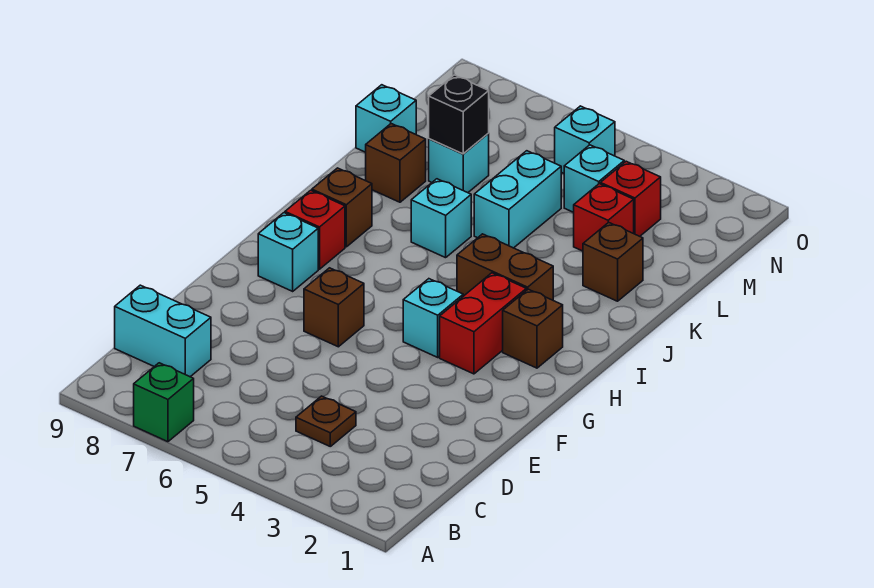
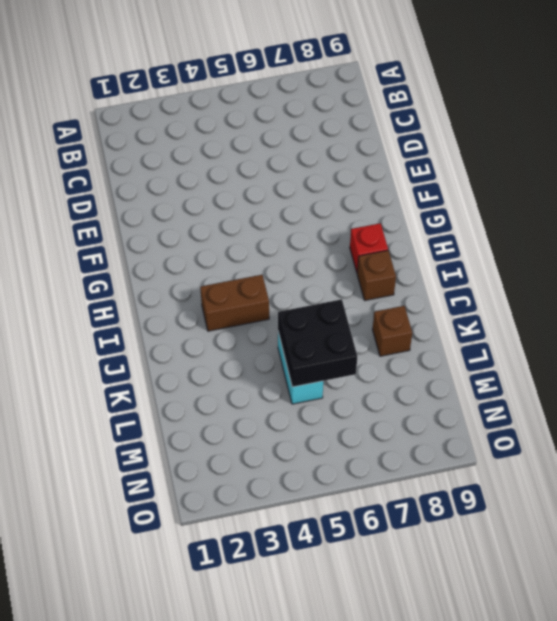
black brick K5:L6 level 2 -> none
none -> green brick A7 level 1
none -> brown plate C4 level 1
none -> cyan brick C8:C9 level 1

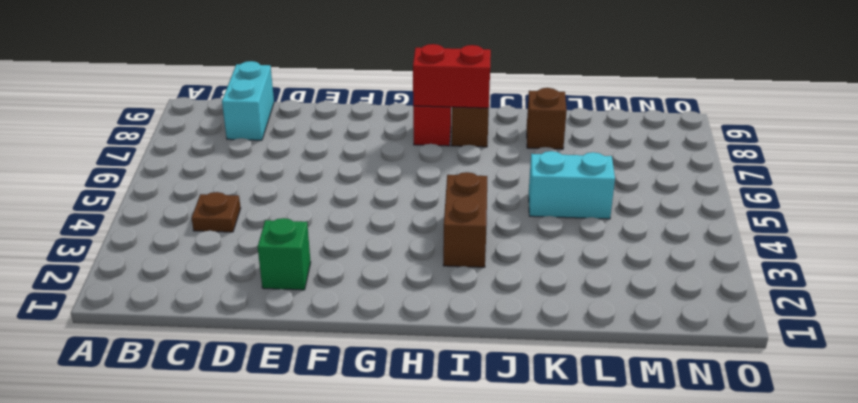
green brick E2 level 1 -> green brick A7 level 1
red brick H8:I8 level 2 -> red brick G3:H3 level 1
none -> brown brick F6 level 1
none -> cyan brick G4 level 1
none -> cyan brick G8 level 1

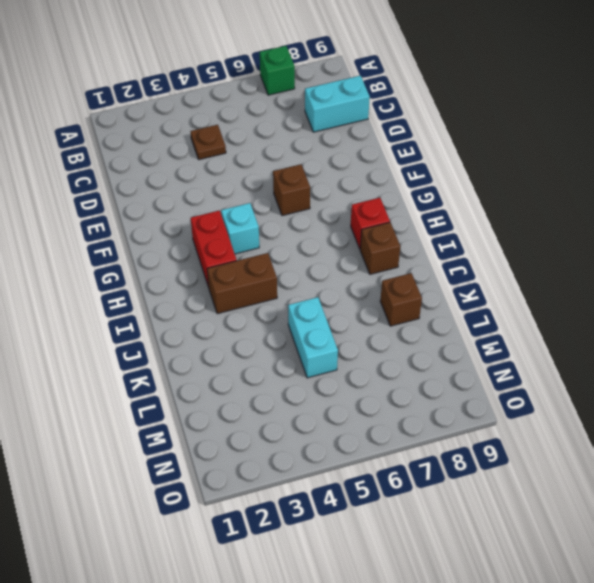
none -> cyan brick G8 level 1
none -> brown brick H2 level 1
none -> cyan brick J6 level 1

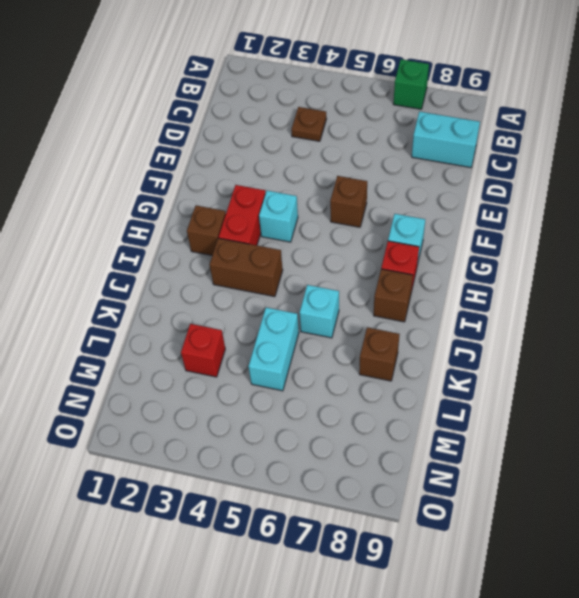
none -> brown brick K2 level 1
none -> cyan brick L7 level 1
none -> cyan brick L9 level 1

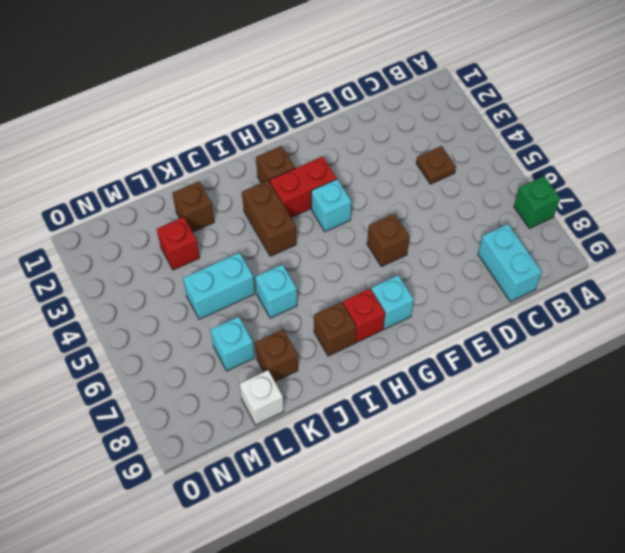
white brick L9 level 1 -> cyan brick L9 level 1
none -> red brick M3 level 1
none -> cyan brick M4 level 1
none -> cyan brick N5 level 1

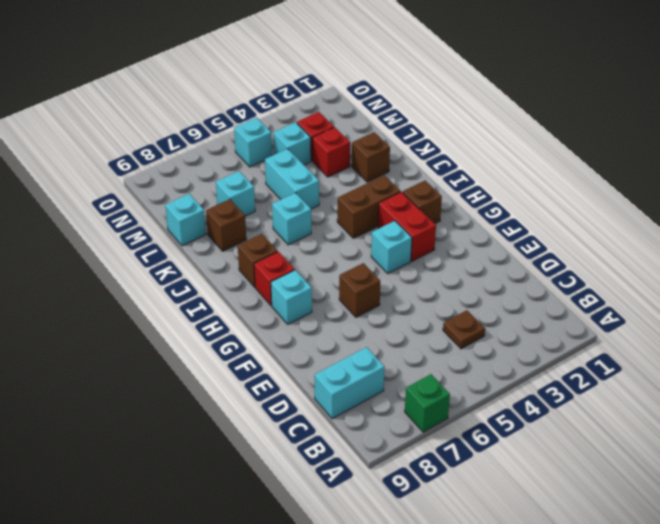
none -> black brick L7 level 2

